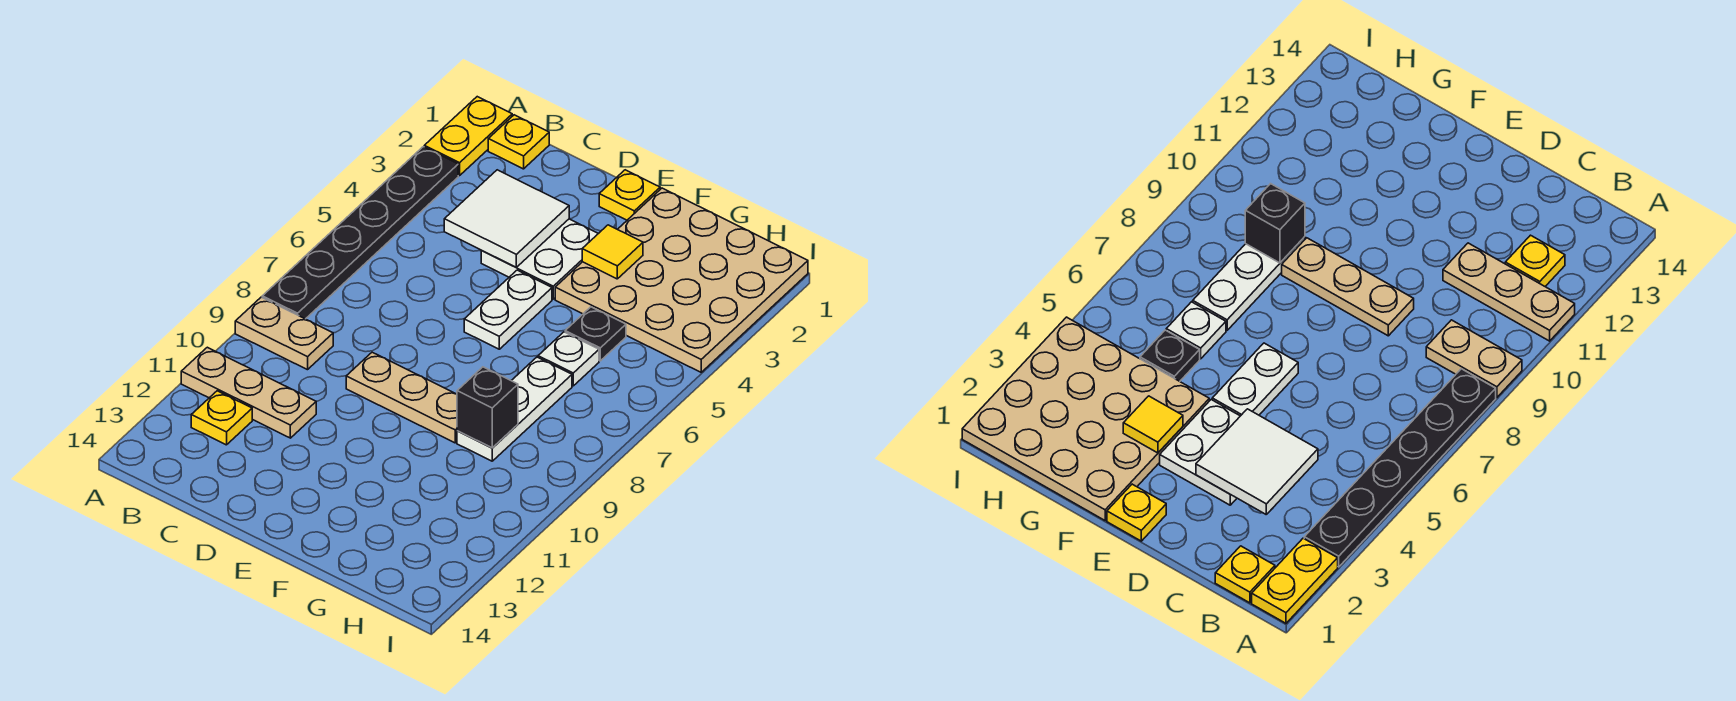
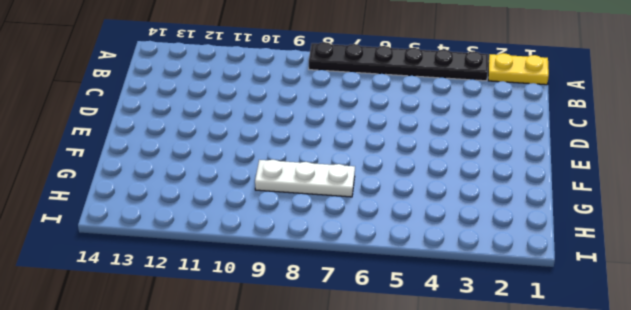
none -> tan plate A9:B9 level 1
none -> tan plate A11:C11 level 1
none -> yellow plate B1 level 1

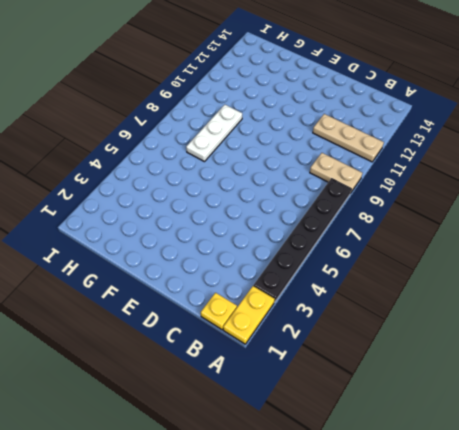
none -> yellow plate B12 level 1
none -> white plate D3:E4 level 1
none -> tan plate D9:F9 level 1

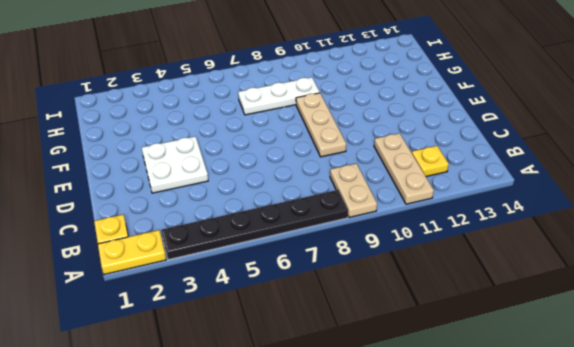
none -> yellow plate E1 level 1
none -> white plate E5:E6 level 1
none -> tan plate F1:I4 level 1

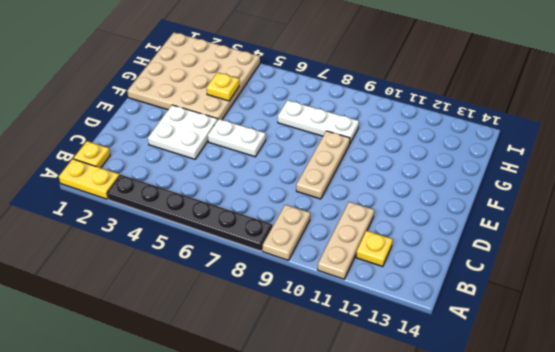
yellow plate G4 level 2 -> yellow plate E1 level 1
none -> black plate G5 level 1
none -> white plate G6 level 1
none -> white tile C3:D4 level 2

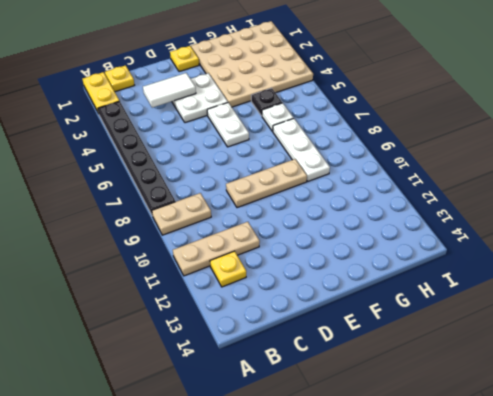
white tile C3:D3 level 2 -> white tile C3:D4 level 2
none -> yellow tile F3 level 2
none -> black brick G9 level 2

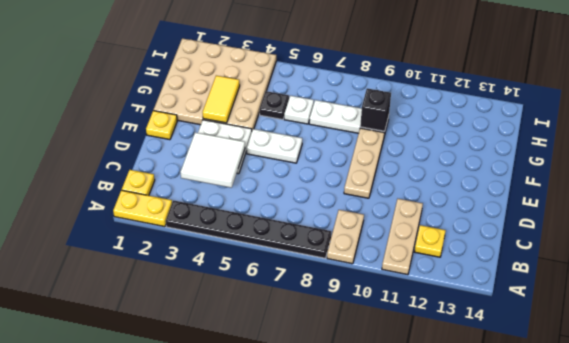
yellow tile F3:G3 level 2 -> yellow tile F3 level 2

